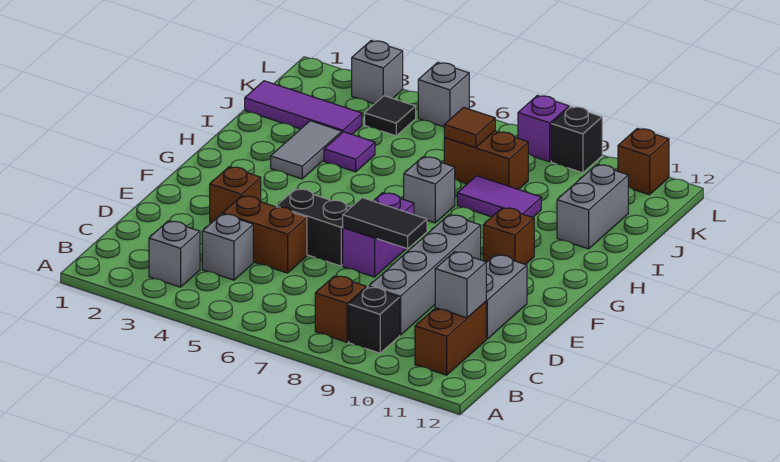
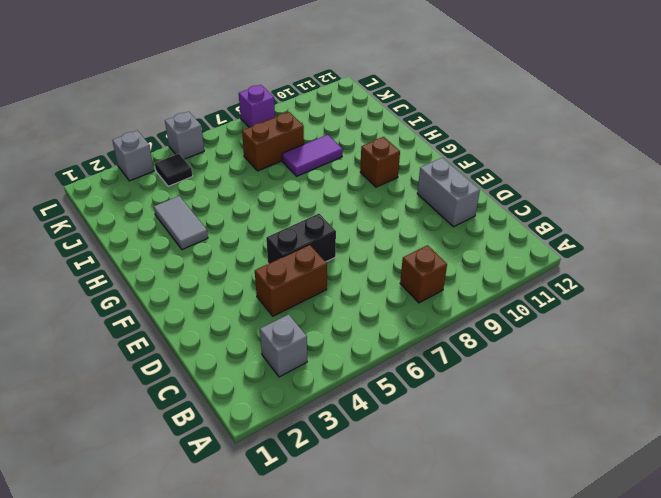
none -> black brick B9 level 1
none -> brown brick B11:C11 level 1
none -> grey brick C4 level 1

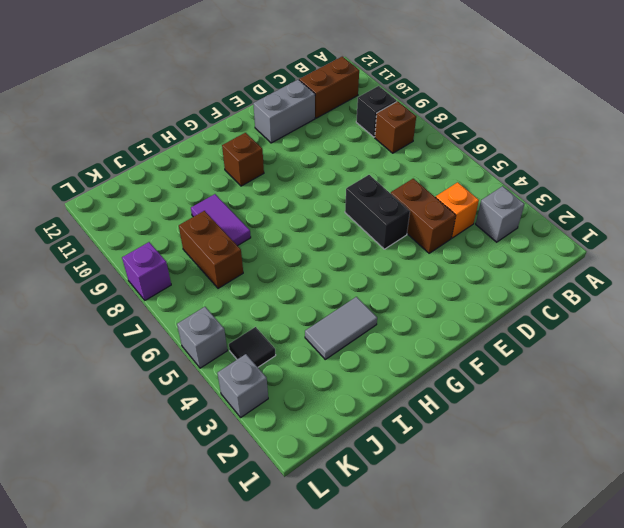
orange brick C4 level 1 -> grey brick C4 level 1
none -> grey brick C9:F9 level 1
none -> brown brick E3 level 1
none -> purple brick E7:F7 level 1

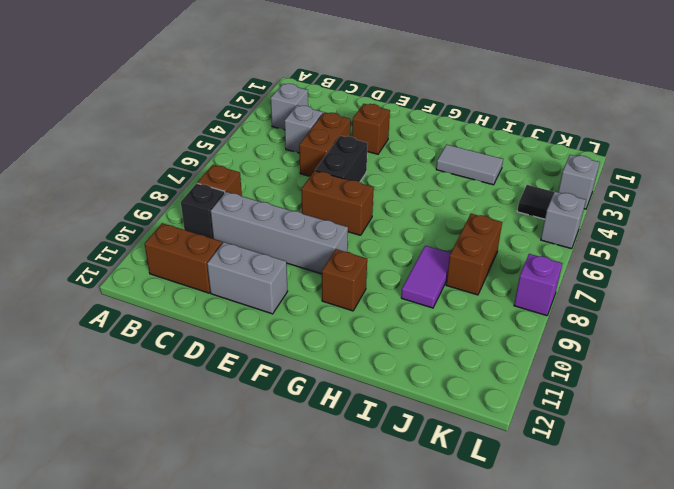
brown brick E7:F7 level 1 -> purple brick E7:F7 level 1
none -> grey brick H7 level 1
none -> purple tile I4 level 1
none -> grey brick I11:J11 level 1

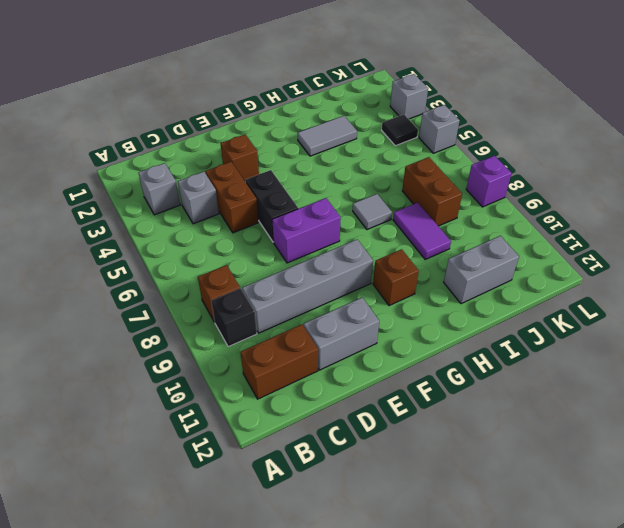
grey tile H7 level 1 -> grey brick H7 level 1
none -> purple tile I4 level 1
none -> purple tile J1:J3 level 1
none -> black brick L9 level 1

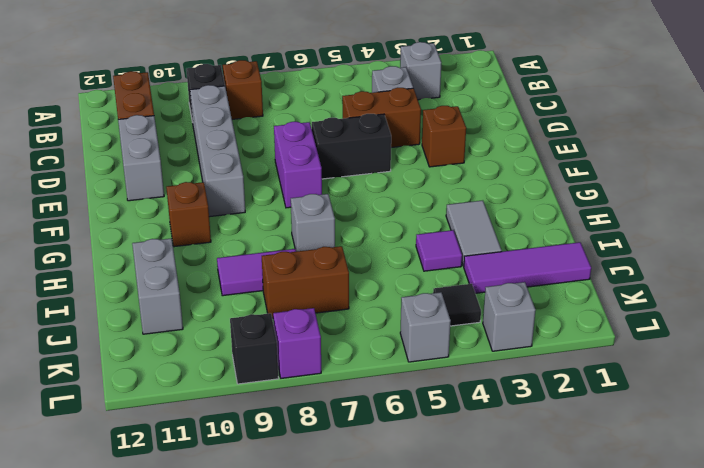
none -> brown brick L11 level 1
none -> grey brick C11 level 2
none -> black tile E7:E8 level 2

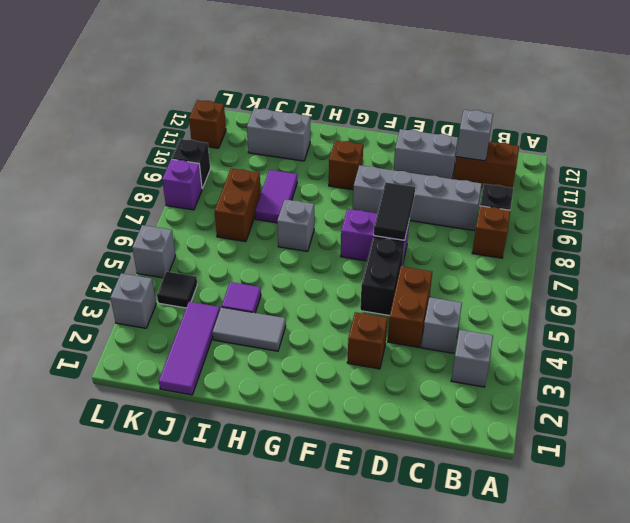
none -> brown tile J7 level 2

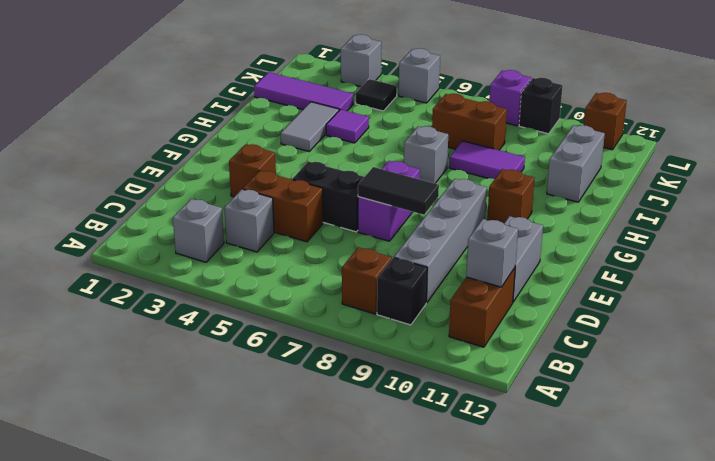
none -> brown tile J7 level 2

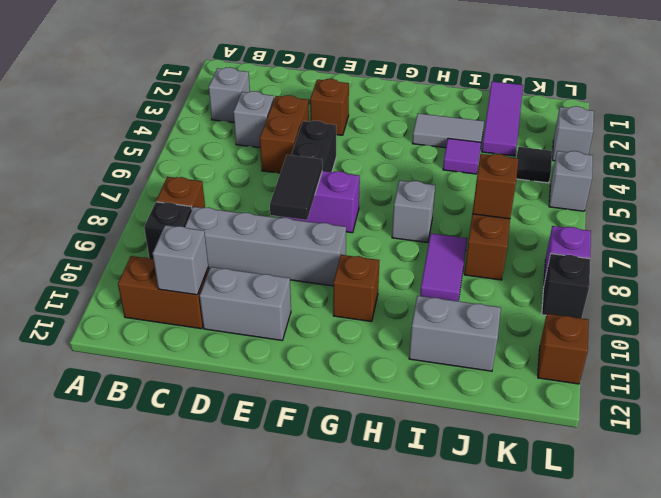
brown brick J7 level 2 -> brown tile J7 level 2

